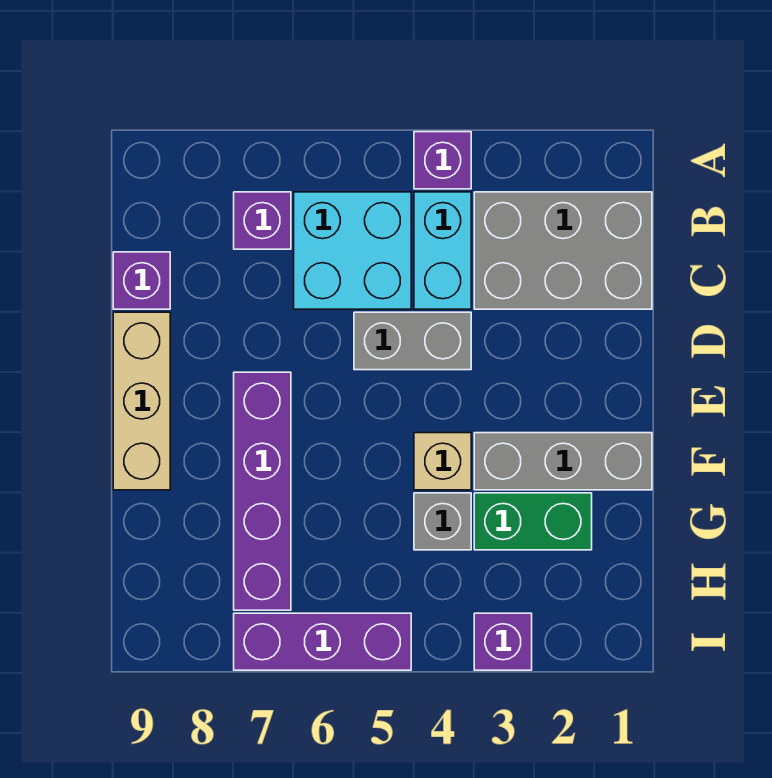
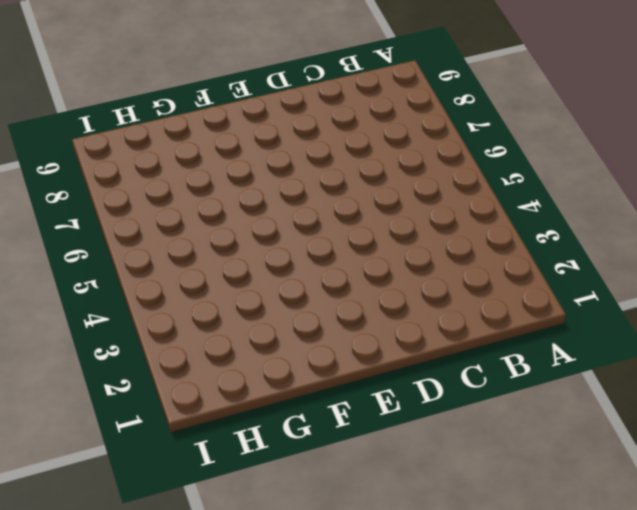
none -> purple brick A4 level 1
none -> grey brick B1:C3 level 1
none -> cyan brick B4:C4 level 1

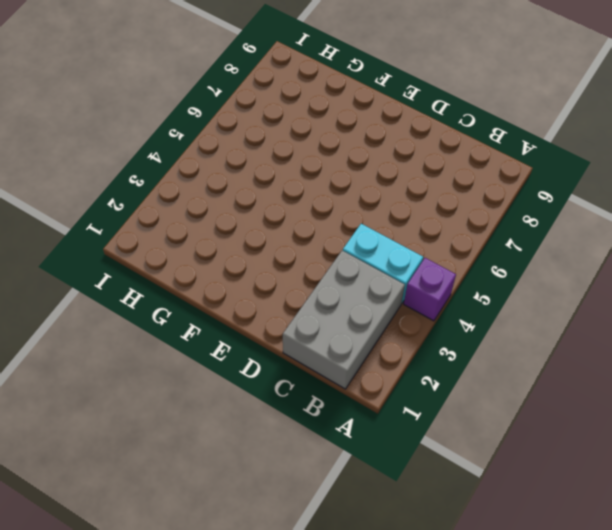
none -> cyan brick B5:C6 level 1
none -> purple brick B7 level 1
none -> purple brick C9 level 1

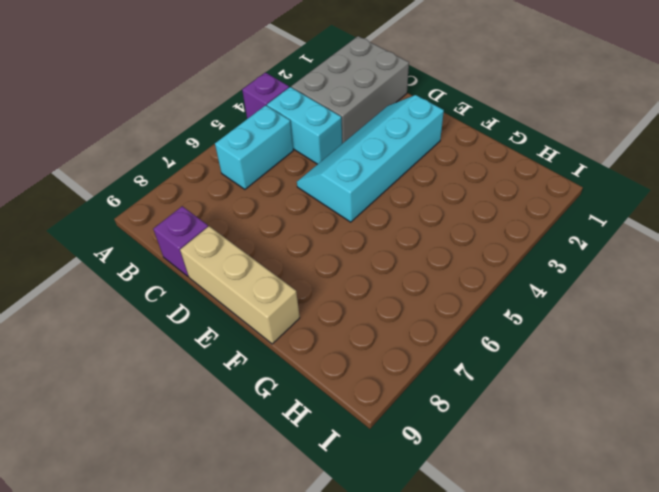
cyan brick B5:B6 level 1 -> cyan brick B5:C6 level 1
cyan slope D2:E5 level 1 top E -> grey brick D4:D5 level 1
none -> purple brick B7 level 1
none -> purple brick E7:H7 level 1
none -> grey brick F1:F3 level 1

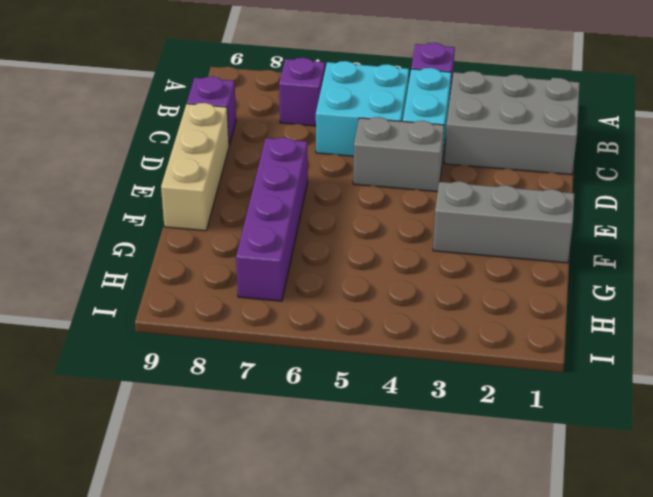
none -> tan brick F4 level 1
none -> green brick G2:G3 level 1
none -> grey brick G4 level 1

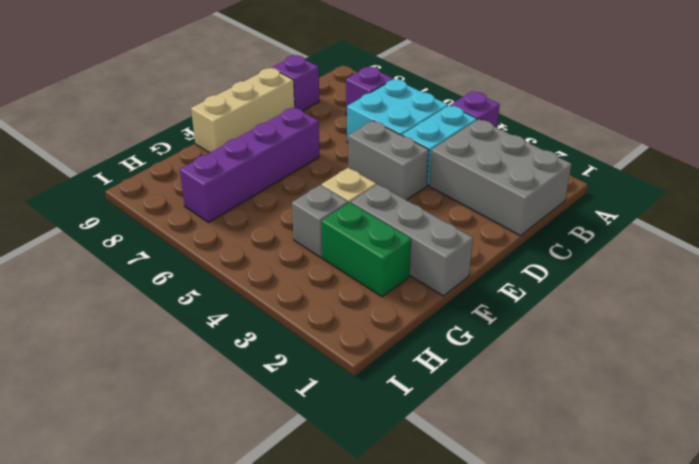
none -> purple brick I3 level 1
none -> purple brick I5:I7 level 1

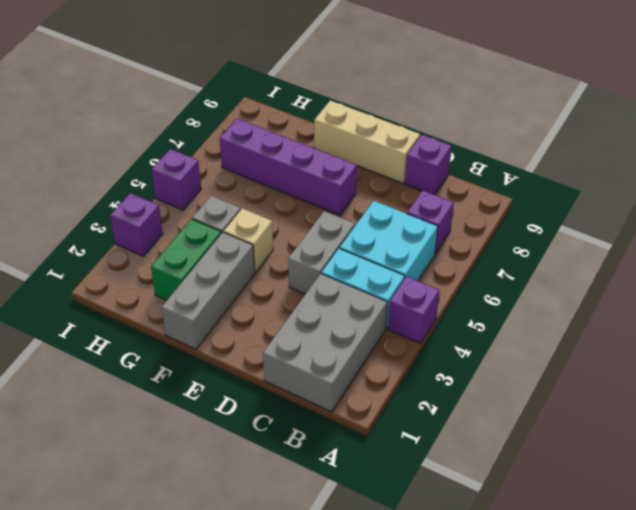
purple brick I5 level 1 -> purple brick I5:I7 level 1

